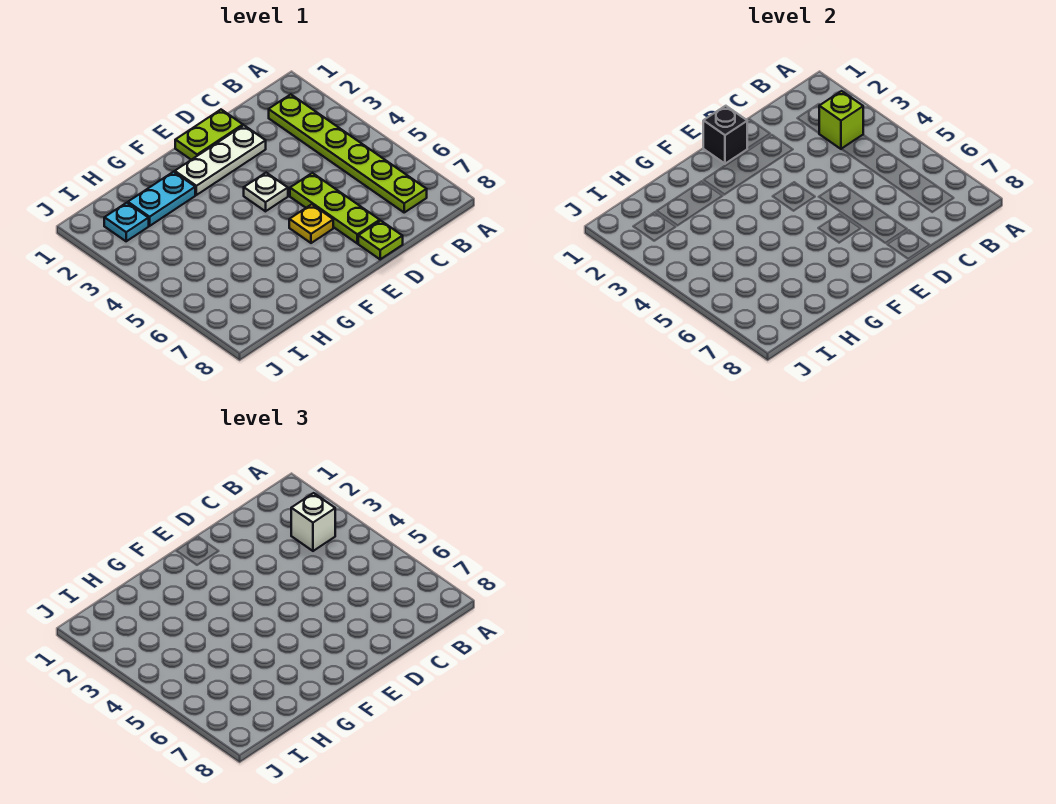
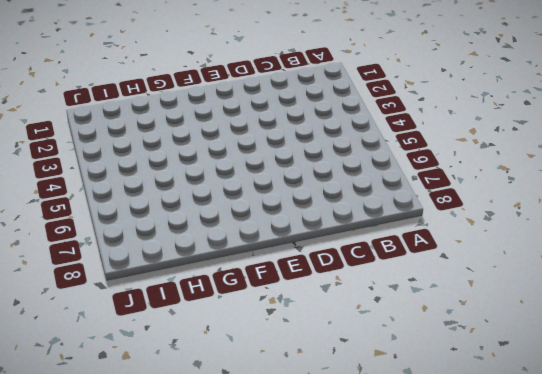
none -> lime plate B2:B7 level 1
none -> lime plate D1:E1 level 1
none -> white plate D2:F2 level 1

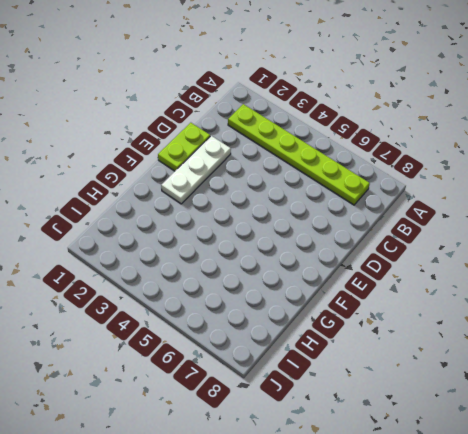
none -> lime plate D5:D7 level 1
none -> lime plate D8 level 1
none -> white plate E4 level 1

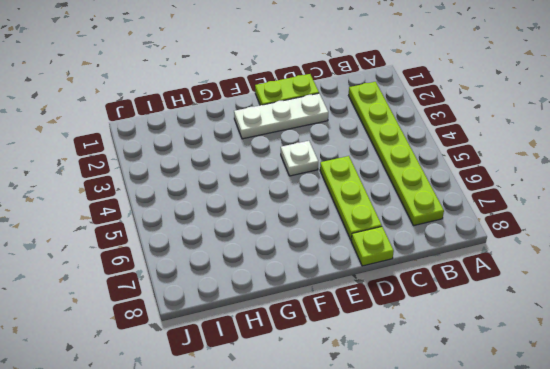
none -> yellow plate E6 level 1
none -> cyan plate G2:H2 level 1
none -> cyan plate I2 level 1

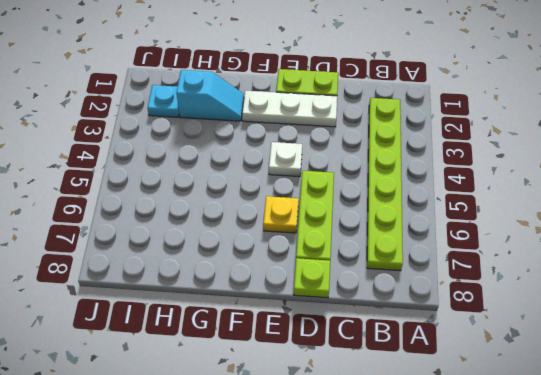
cyan slope G2:H2 level 1 top H -> cyan plate G2:H2 level 1
none -> lime brick B3 level 2
none -> black brick E1 level 2
none -> white brick B3 level 3

